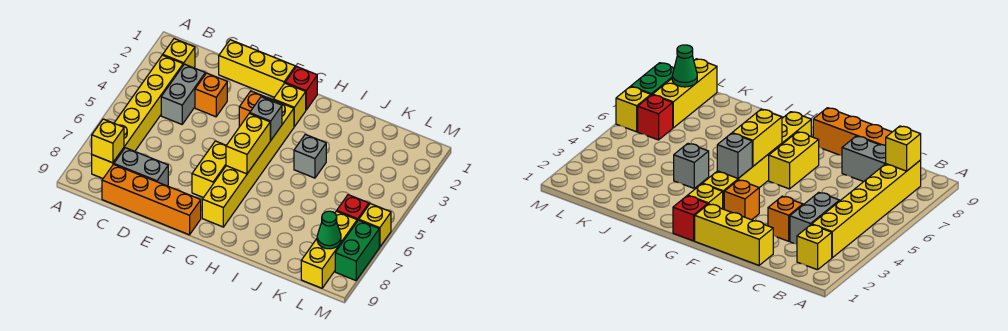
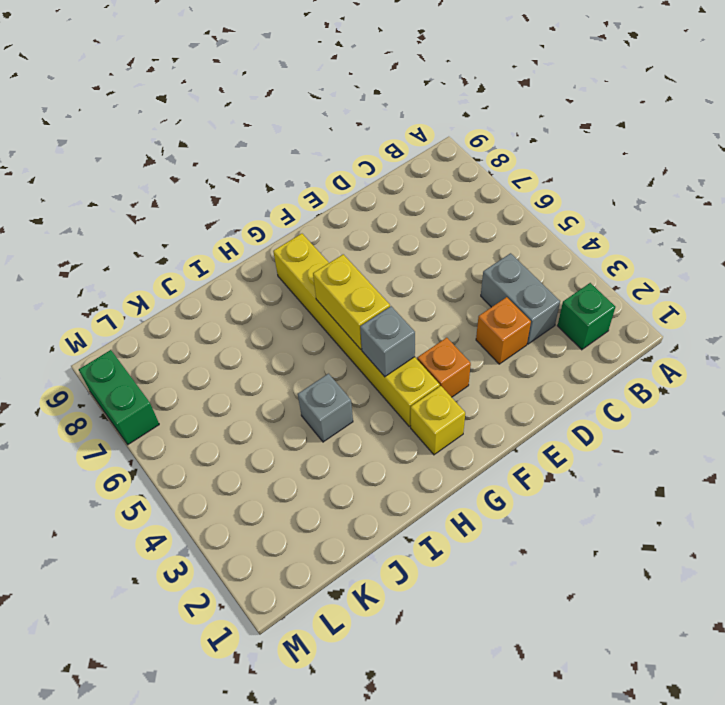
green brick B2 level 1 -> yellow brick B2 level 1
none -> yellow brick B3:B8 level 1
none -> grey brick C8:D8 level 1
none -> orange brick C9:F9 level 1

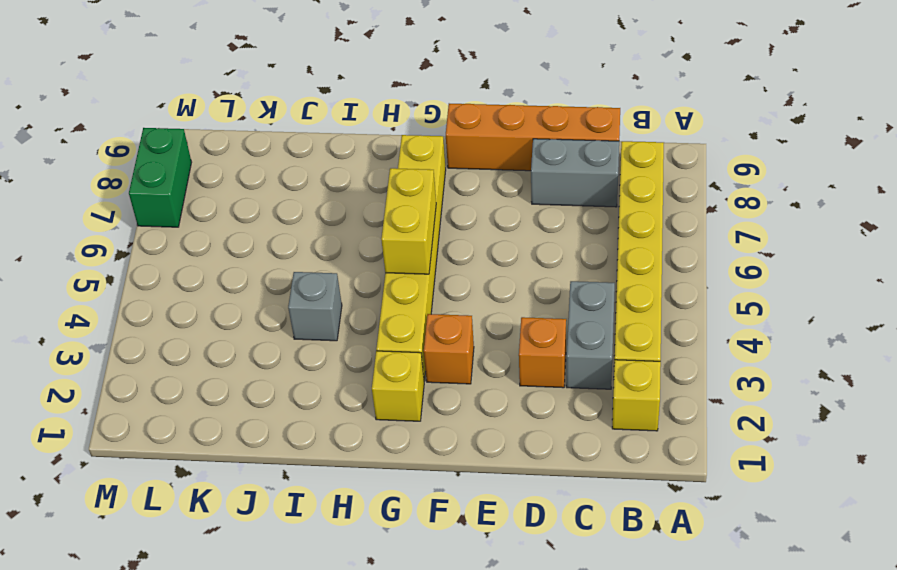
none -> yellow brick D1:F1 level 1
none -> yellow brick F6:F7 level 1
none -> red brick G1 level 1

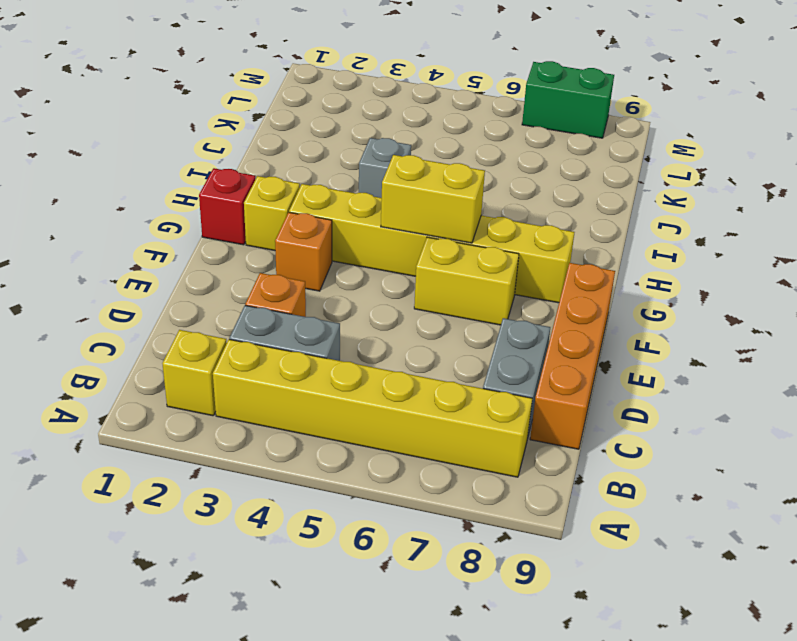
none -> yellow brick D1:F1 level 1
none -> red brick L6 level 1
none -> yellow brick L7:L9 level 1

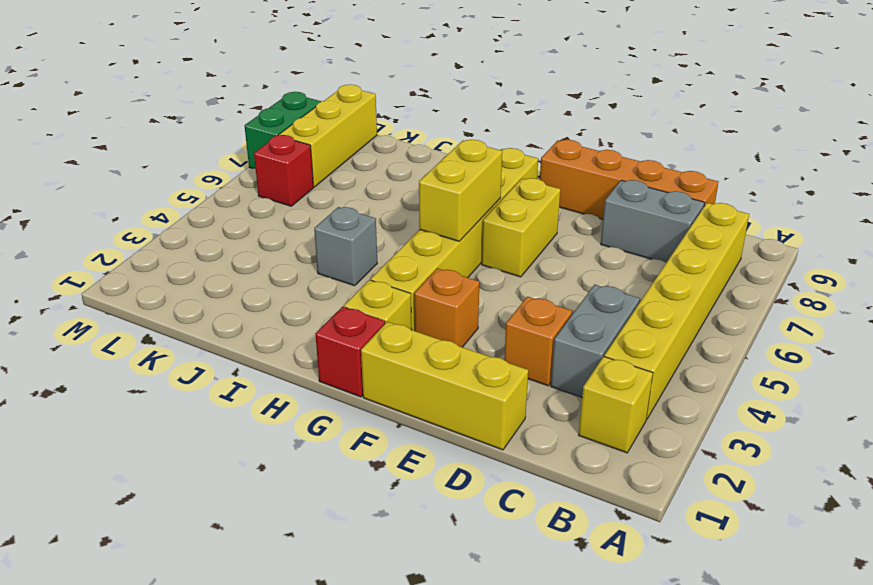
none -> yellow brick M6 level 1
none -> yellow brick B8 level 2
none -> grey brick G4 level 2

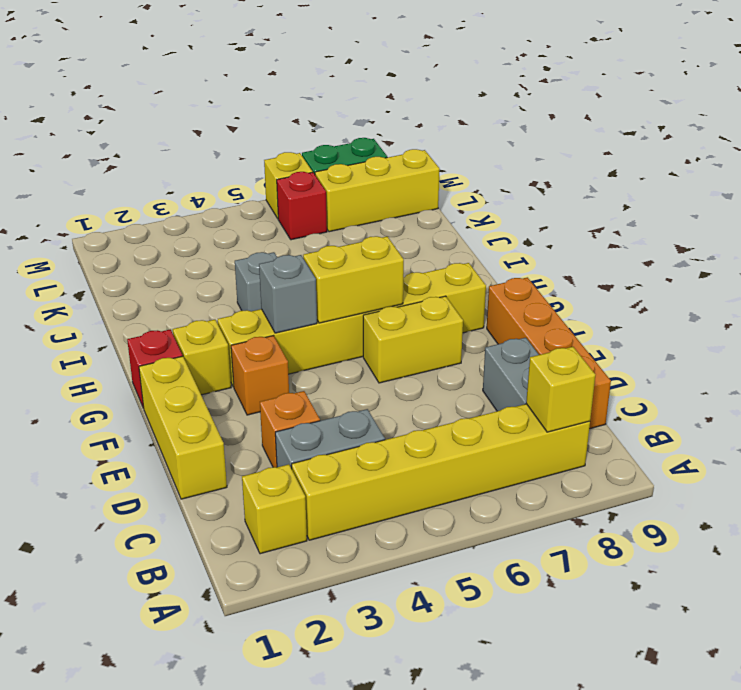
none -> green cone L8 level 2

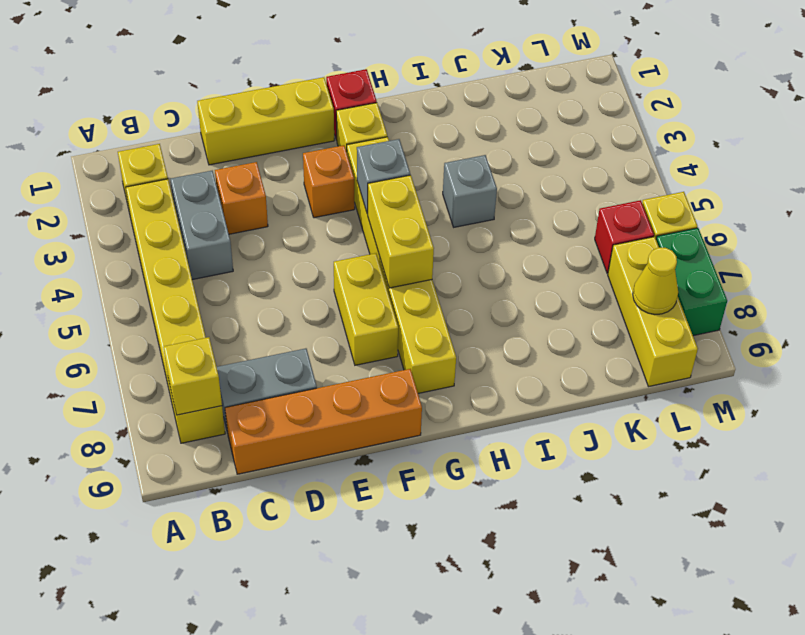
yellow cone L8 level 2 -> green cone L8 level 2

